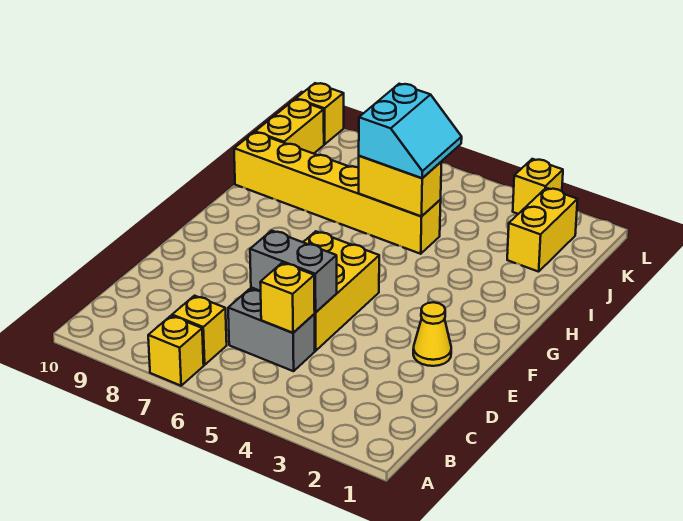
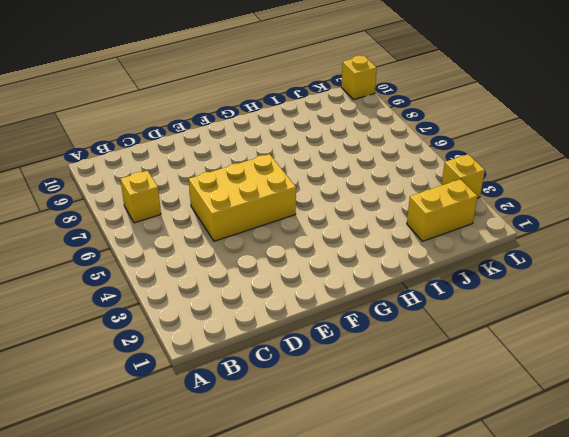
none -> yellow brick A7 level 1
none -> grey brick C5:C6 level 1
none -> yellow cone E2 level 1

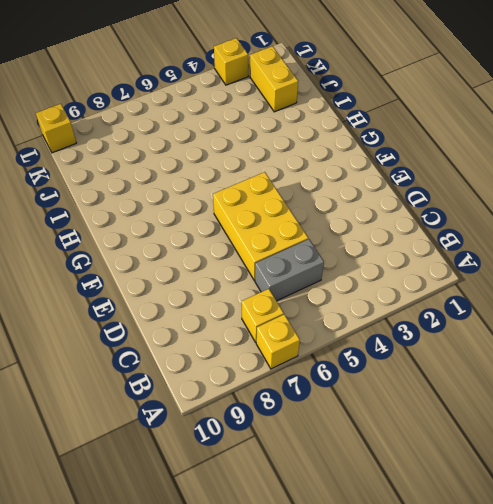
none -> yellow cone E2 level 1
none -> yellow brick I5:I10 level 1
none -> yellow brick J10:K10 level 1

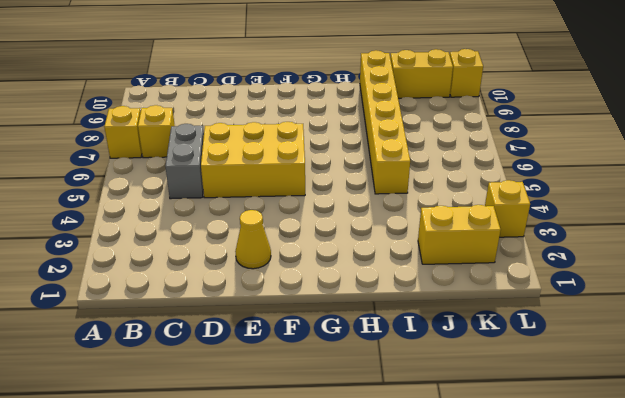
none -> yellow brick C5 level 2
none -> grey brick D5:D6 level 2
none -> yellow brick I5:I6 level 2

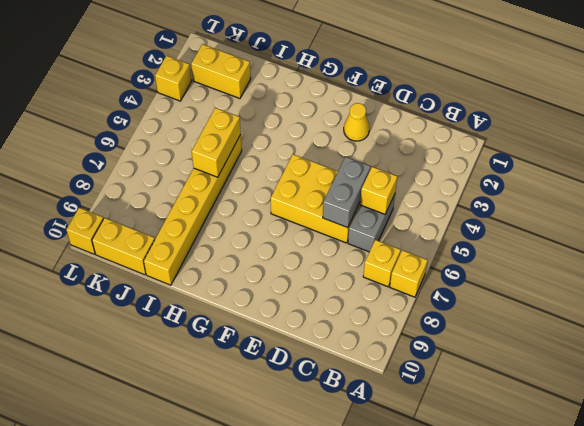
none -> cyan slope I5:J6 level 3 top 6

